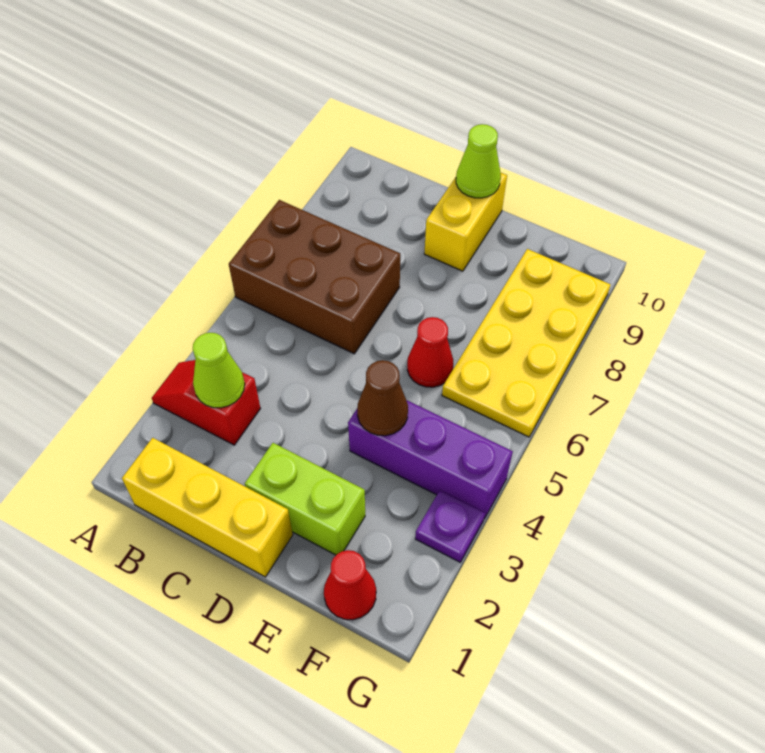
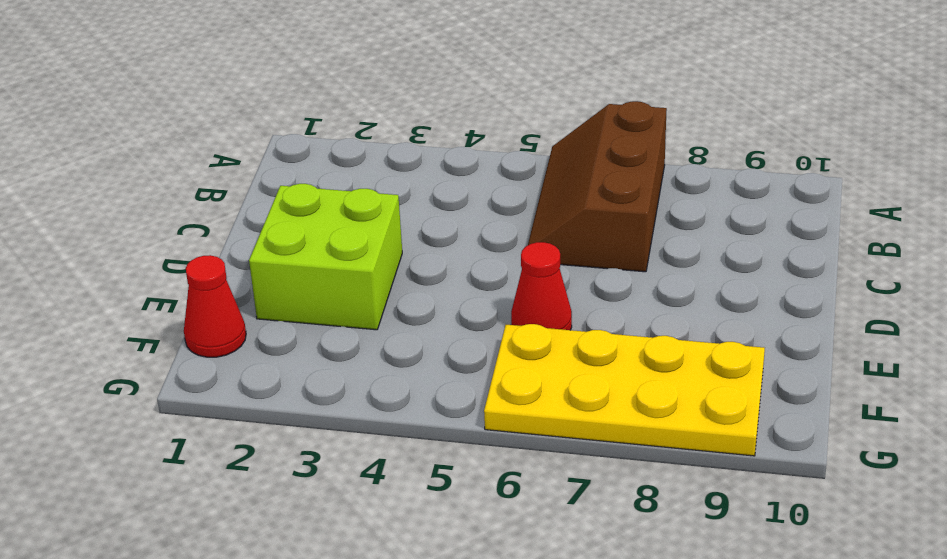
brown slope A6:C7 level 1 top 7 -> brown brick A6:C7 level 1
lime brick D2:E3 level 1 -> lime brick D2:E2 level 1
none -> red slope A3:B3 level 1 top B
none -> yellow brick B1:D1 level 1
none -> yellow brick D9:D10 level 1

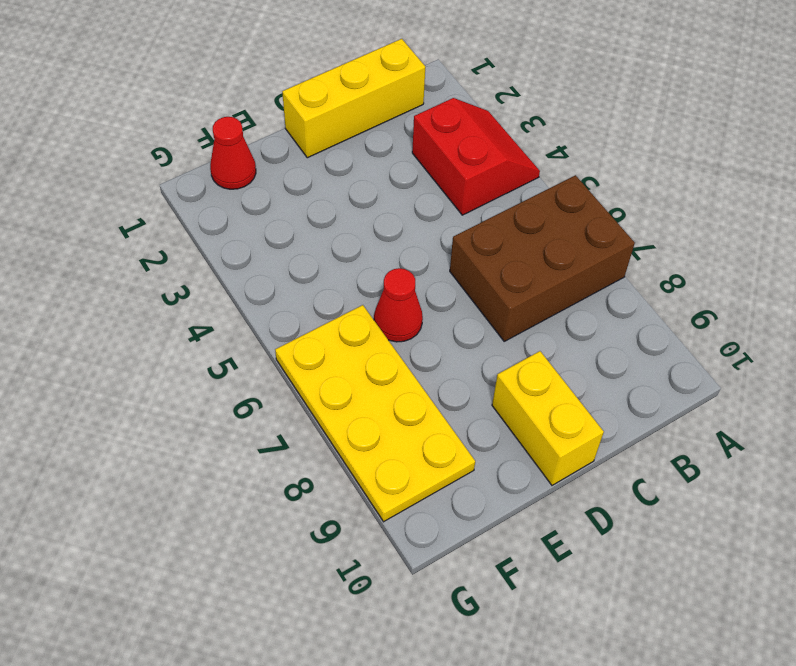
red slope A3:B4 level 1 top B -> red slope A3:B3 level 1 top B
none -> lime brick D2:E2 level 1
none -> purple brick E4:G4 level 1
none -> purple plate G3 level 1

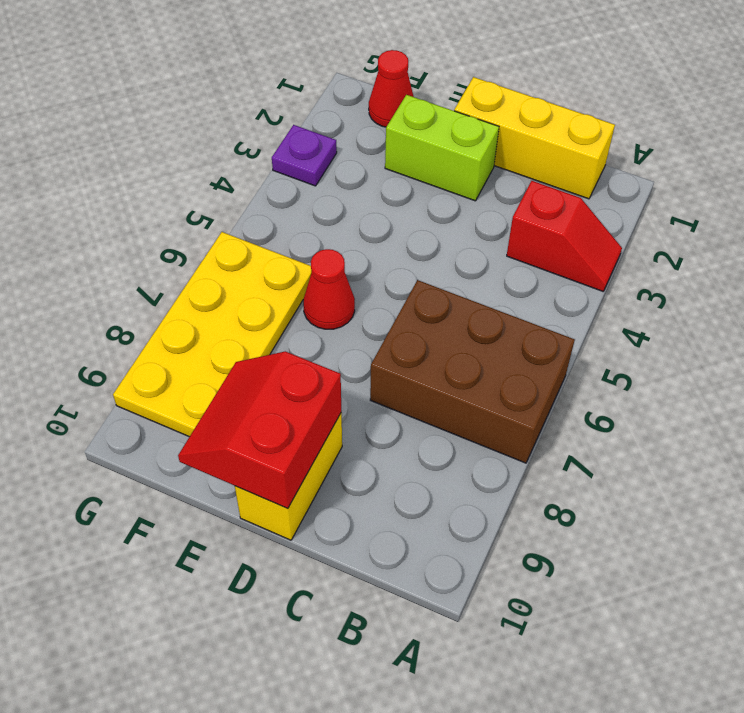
red slope D9:E10 level 2 top D -> lime cone D10 level 2
none -> purple brick E4:G4 level 1
none -> lime cone B3 level 2
none -> brown cone E4 level 2

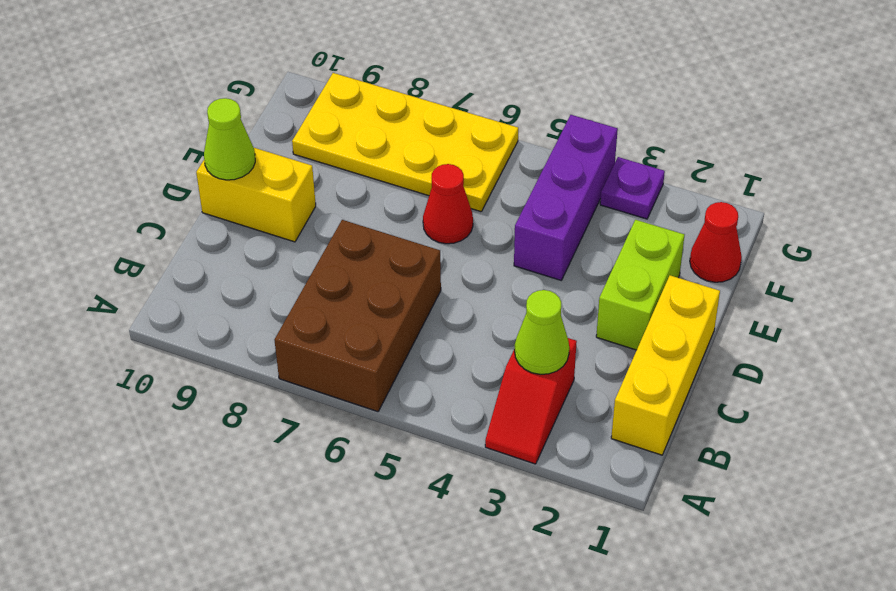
none -> brown cone E4 level 2

